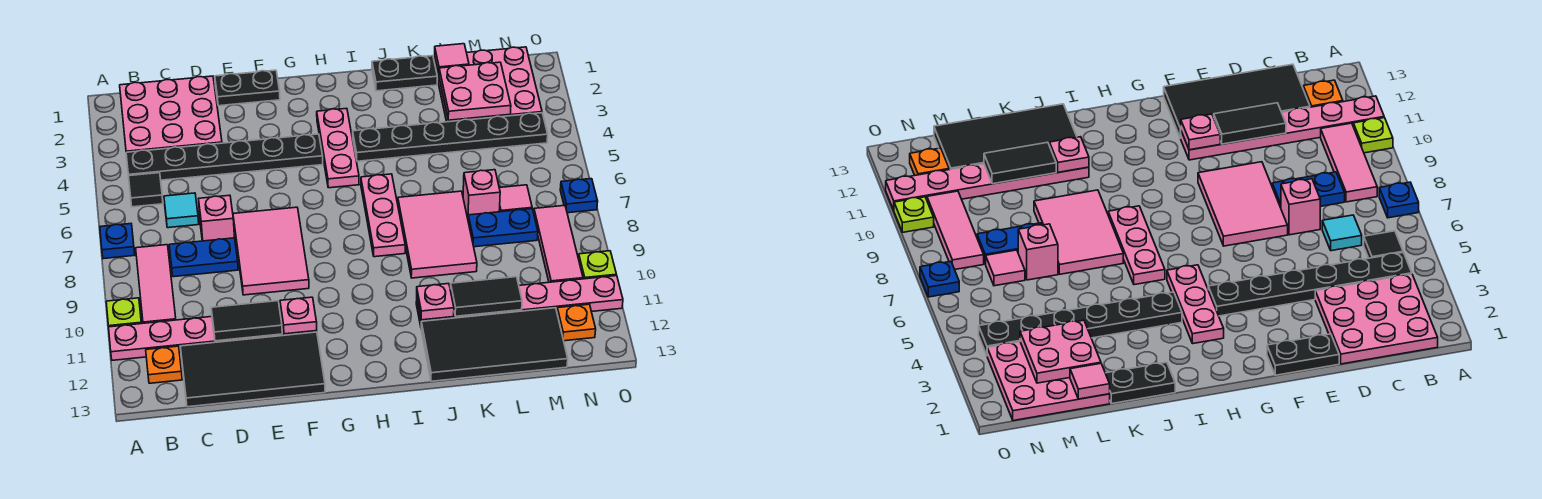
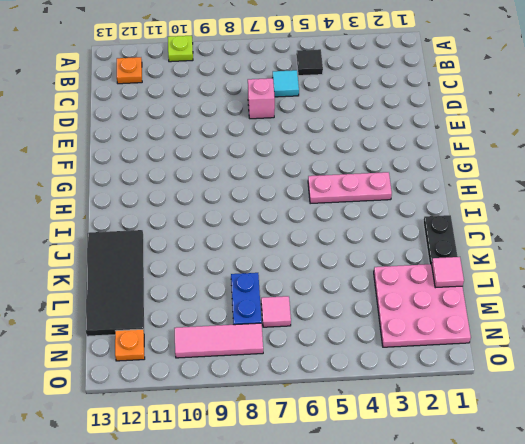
none -> blue plate A7 level 1
none -> pink plate A11:F11 level 1
none -> pink plate B1:D3 level 1
none -> black plate B4:G4 level 1

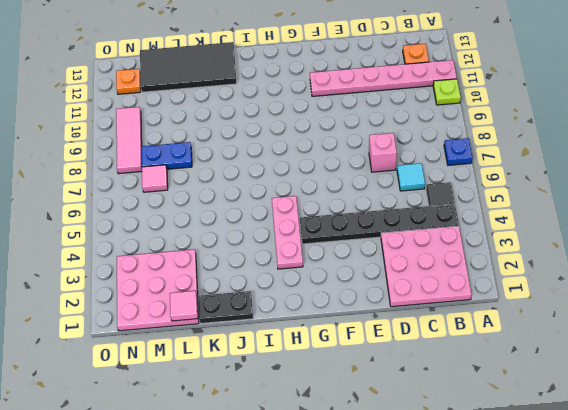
none -> pink tile B8:B10 level 1
none -> blue plate C8:D8 level 1
none -> black tile C12:F13 level 1
none -> black plate E1:F1 level 1

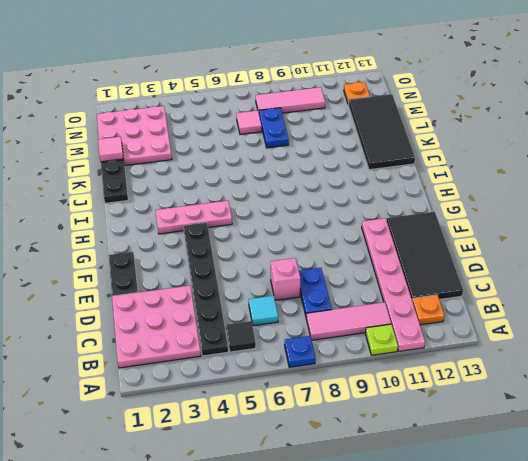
none -> pink tile E7:F9 level 1
none -> black plate I4:N4 level 1
none -> pink plate I6:I8 level 1
none -> pink tile J7:K9 level 1

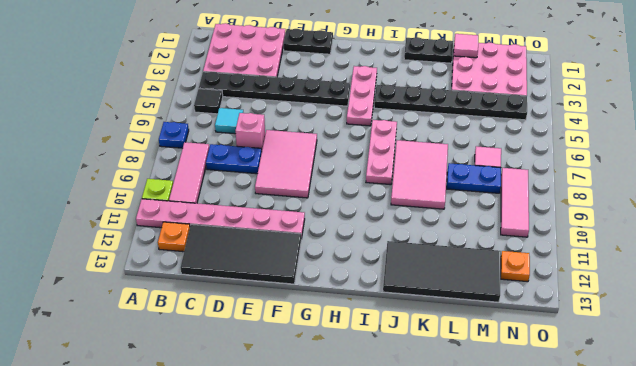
none -> pink plate J11:O11 level 1
none -> pink brick L7 level 1
none -> blue plate O7 level 1
none -> lime plate O10 level 1

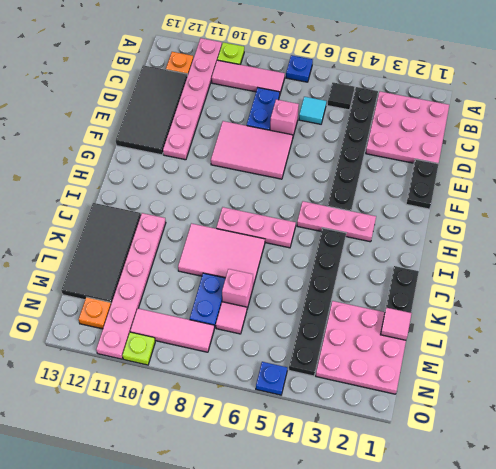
blue plate O5 level 1 -> blue plate O7 level 1
none -> black tile D11:E11 level 2
none -> pink plate F11 level 2
none -> pink plate J11 level 2
none -> black tile K11:L11 level 2

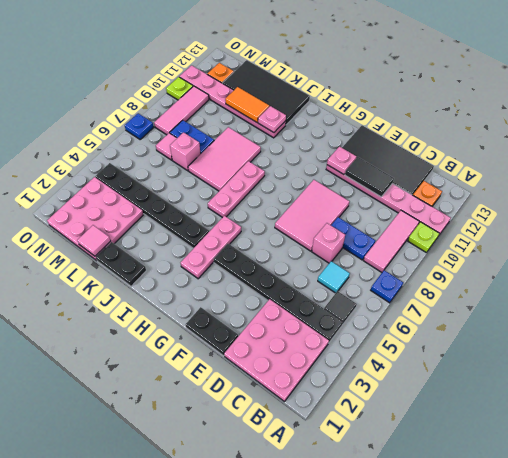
orange tile K11:L11 level 2 -> black tile K11:L11 level 2
none -> pink plate L2:M3 level 2

